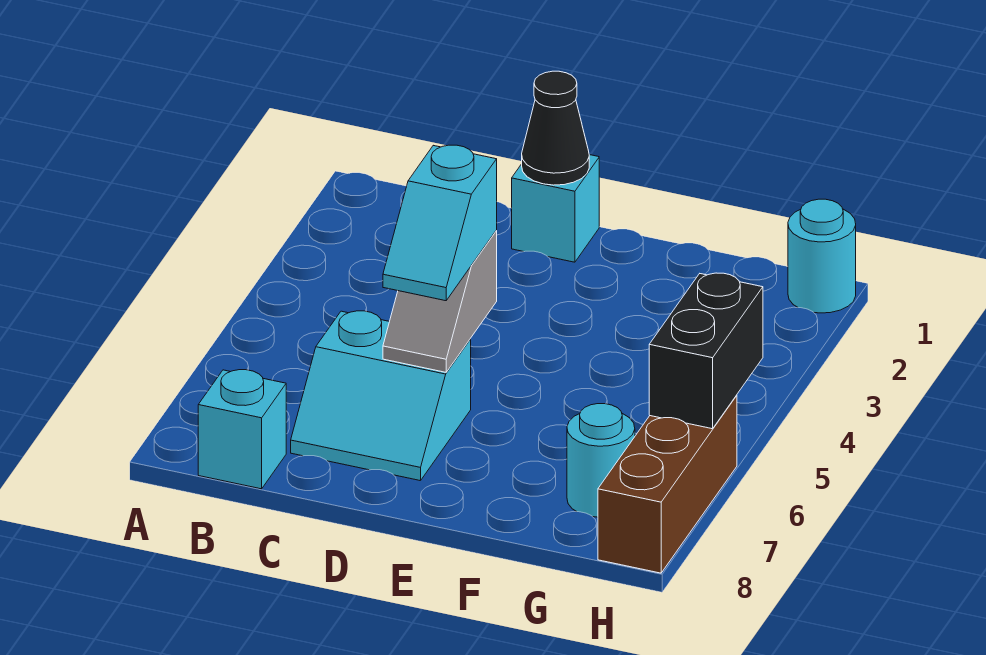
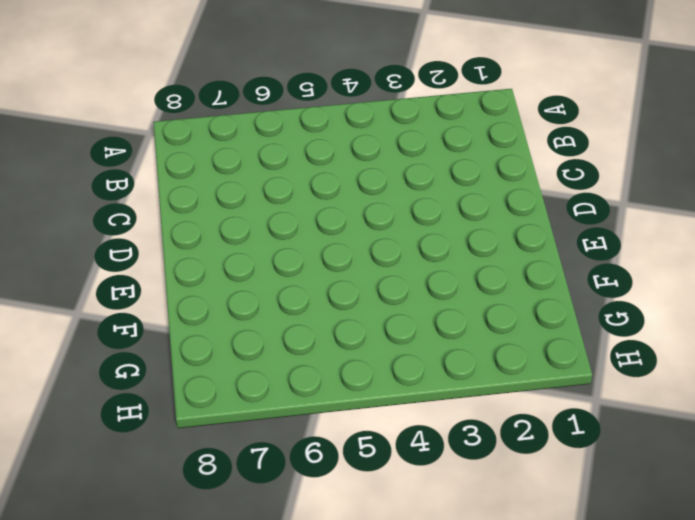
none -> cyan brick B8 level 1
none -> cyan slope C6:D7 level 1 top 6

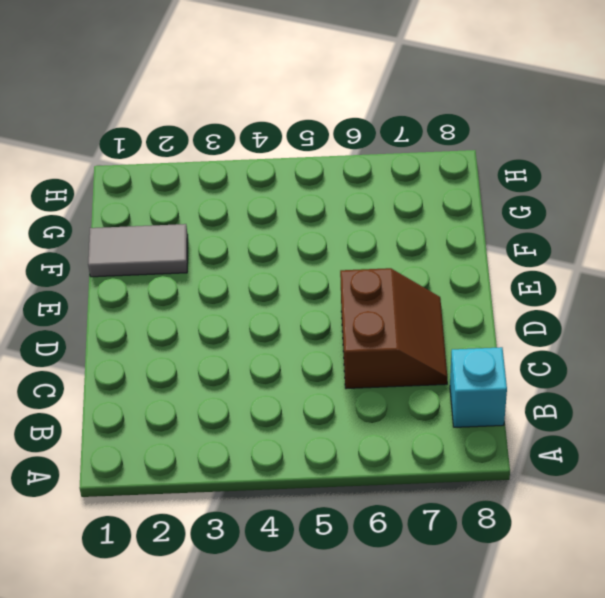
brown slope C6:D7 level 1 top 6 -> cyan slope C6:D7 level 1 top 6
grey tile F1:F2 level 1 -> none
none -> cyan brick D1 level 1
none -> cyan round brick G7 level 1

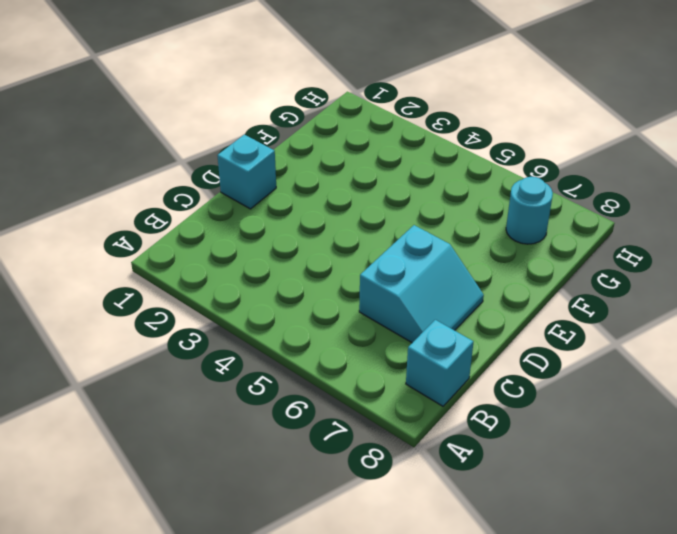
none -> cyan round brick H1 level 1
none -> brown brick H6:H8 level 1

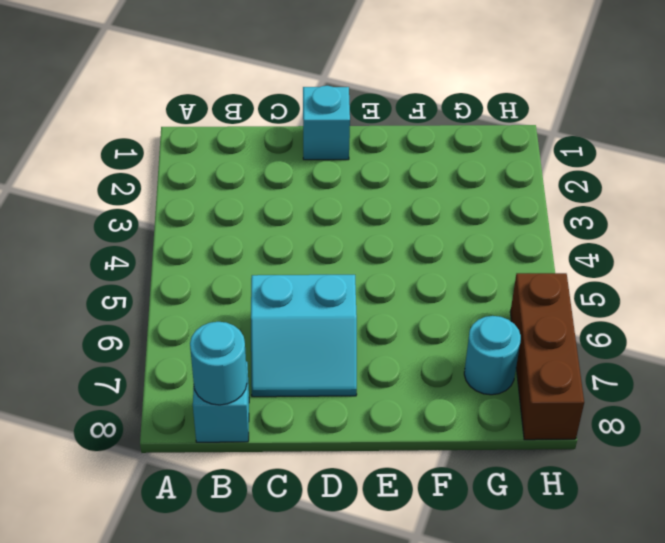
cyan round brick B8 level 2 -> cyan round brick H1 level 1
none -> black cone D1 level 2
none -> grey slope D5:D6 level 2 top 5

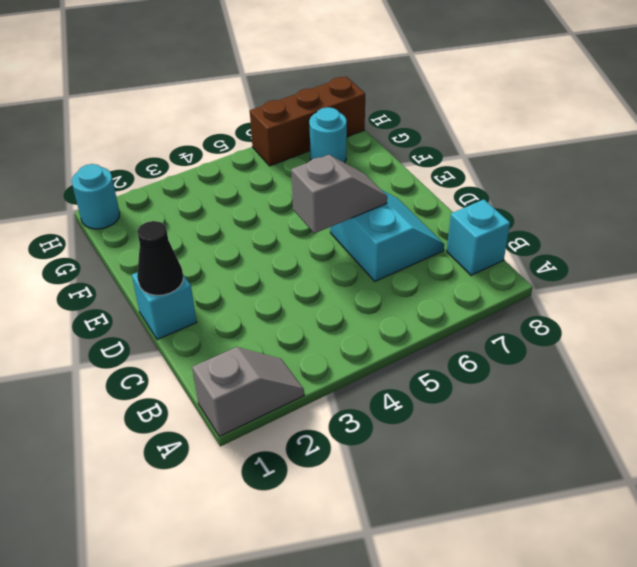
grey slope A1:A2 level 1 top 1 -> none
none -> black brick H5:H6 level 2
none -> cyan slope D5:D6 level 3 top 5

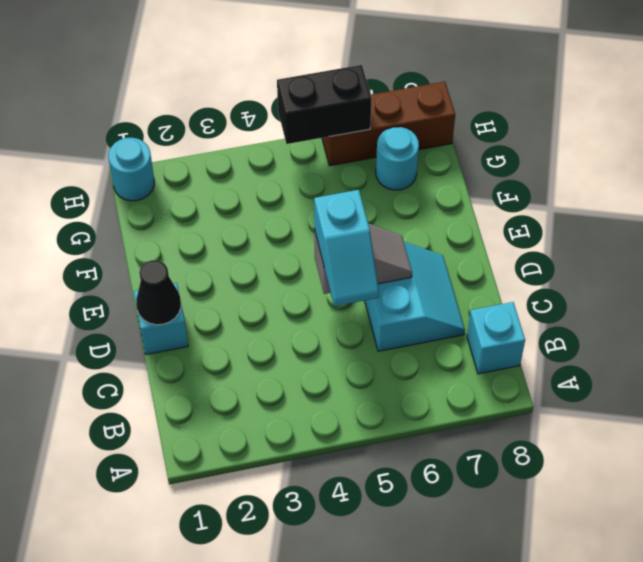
cyan slope C5:D5 level 3 top D -> cyan slope D5:D6 level 3 top 5

